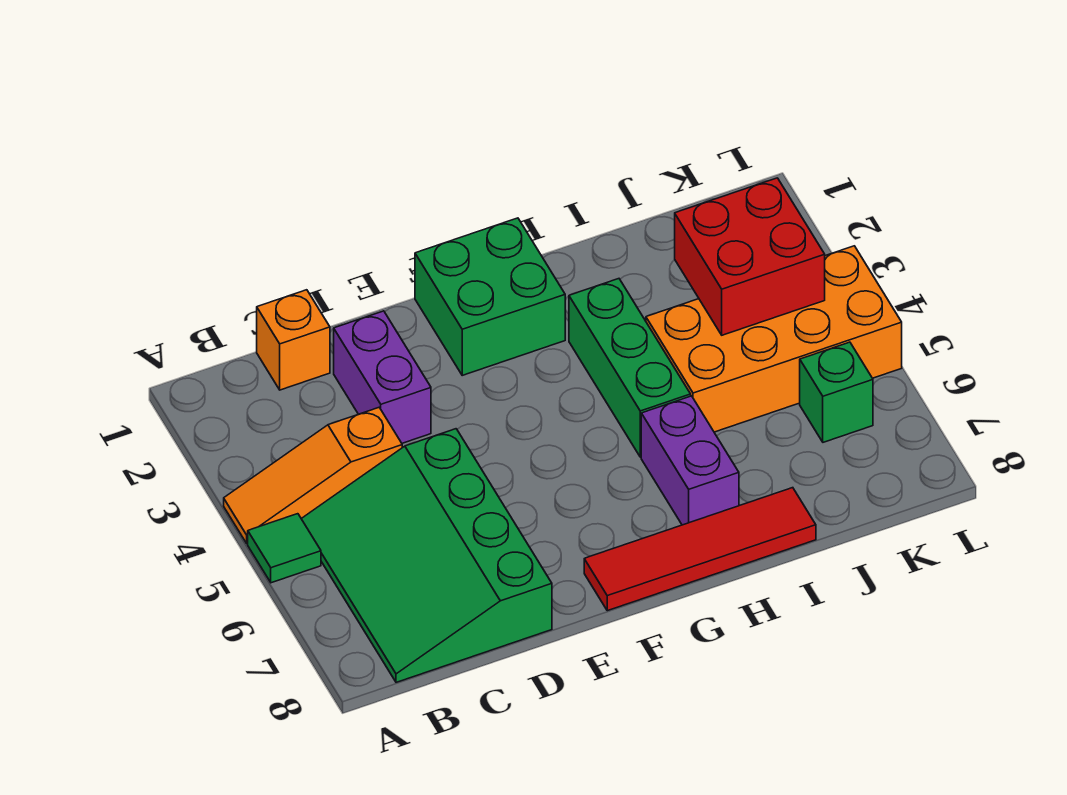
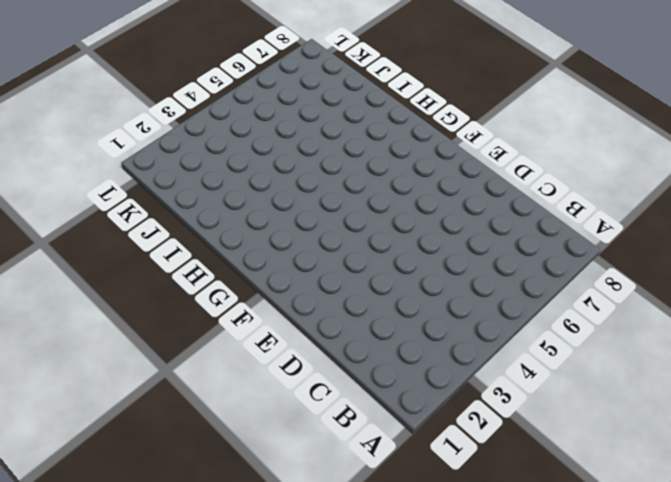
none -> orange slope A4:C4 level 1 top C
none -> green tile A5 level 1
none -> green slope B5:D8 level 1 top D

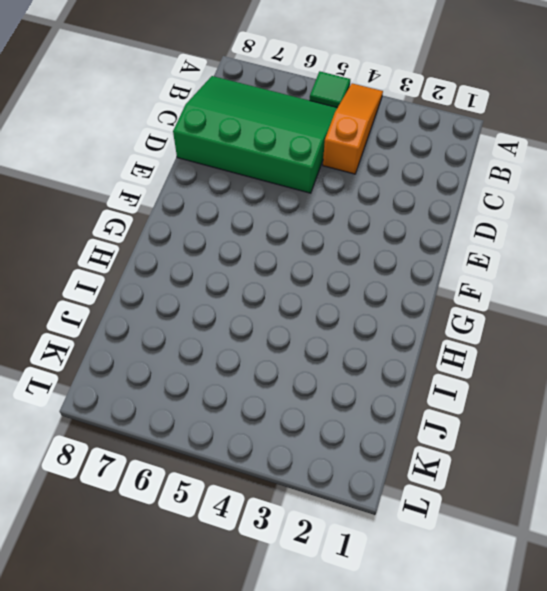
none -> orange brick C1 level 1
none -> purple brick D2:D3 level 1
none -> green brick F1:G2 level 1

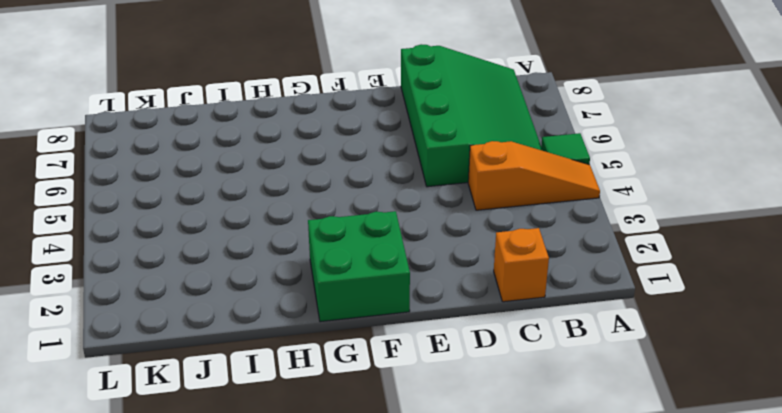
none -> purple brick D2:D3 level 1
none -> red tile F8:I8 level 1
none -> green brick H3:H5 level 1

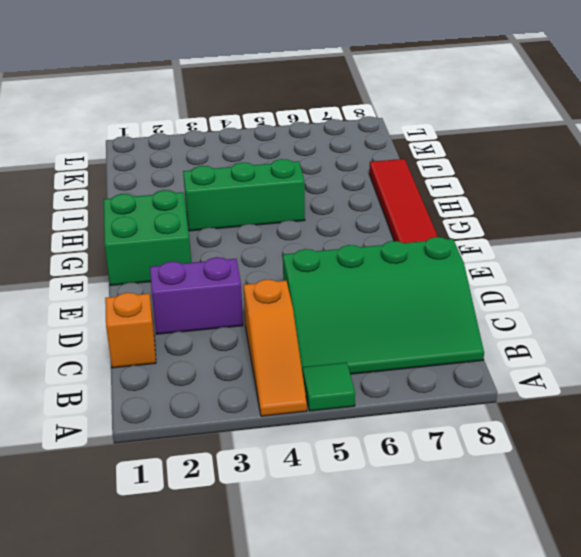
none -> purple brick H6:H7 level 1
none -> orange brick I4:L5 level 1
none -> green brick K6 level 1

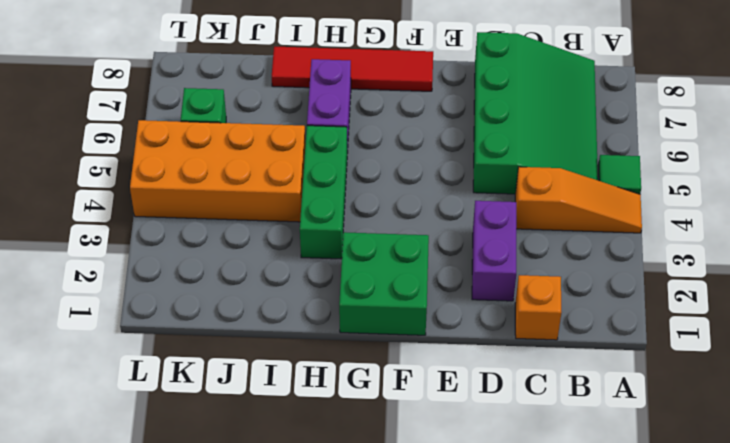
none -> red brick J3:K4 level 2

